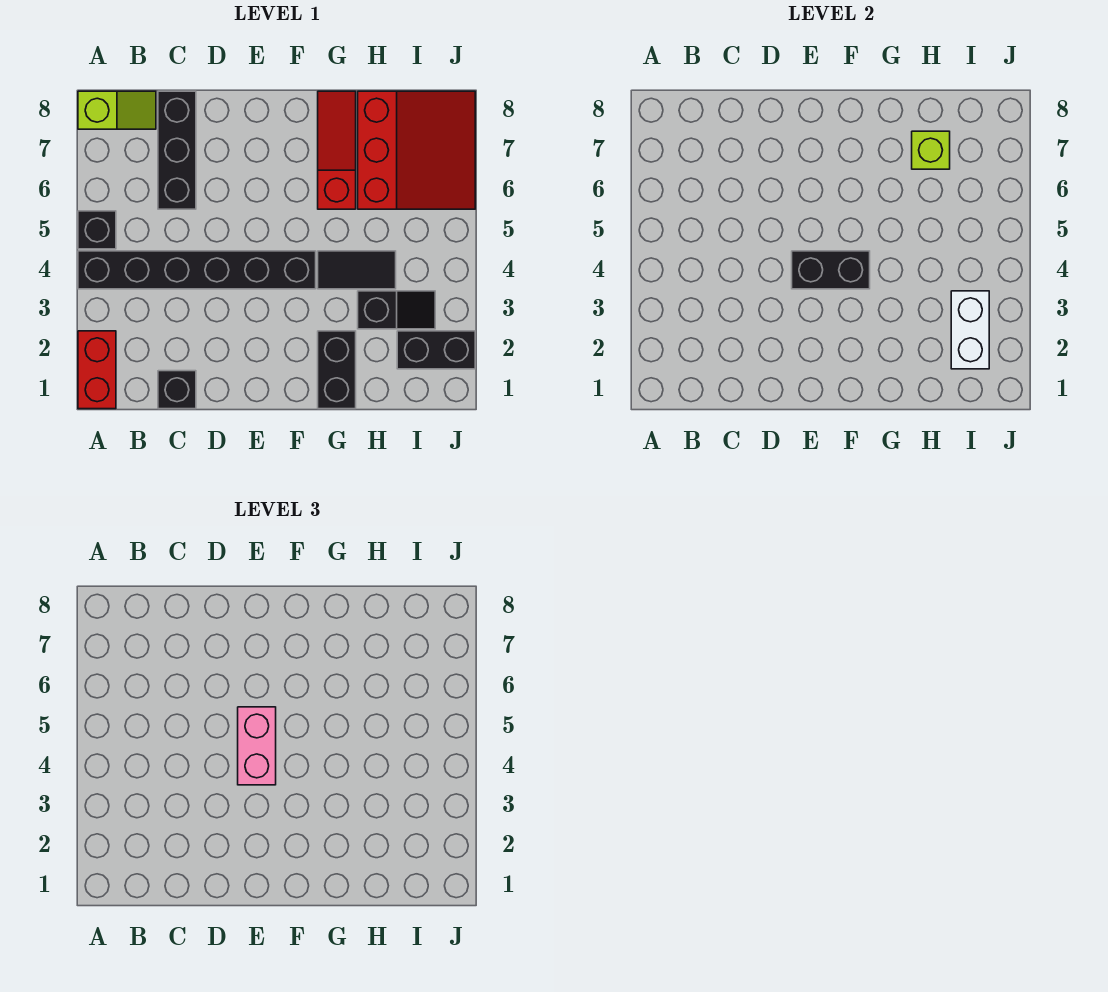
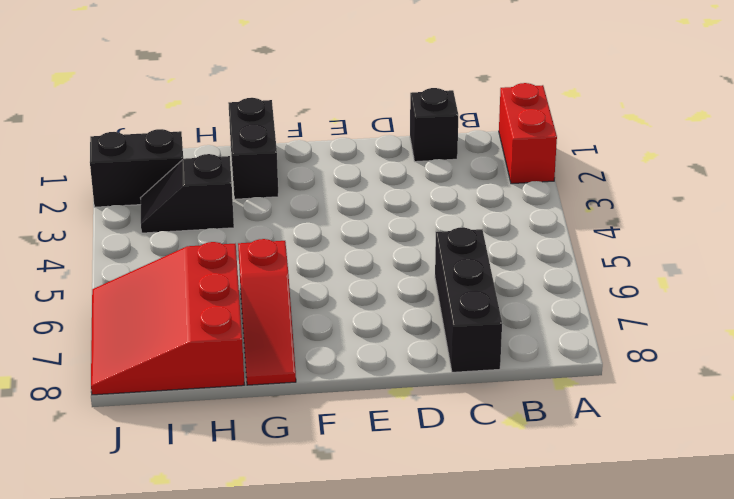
none -> black brick A4:F4 level 1
none -> black brick A5 level 1
none -> lime slope A8:B8 level 1 top A

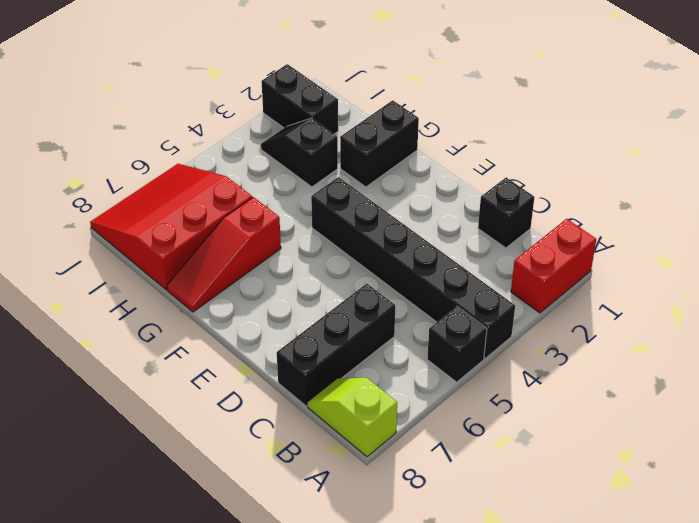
none -> black tile G4:H4 level 1
none -> black brick E4:F4 level 2
none -> lime brick H7 level 2

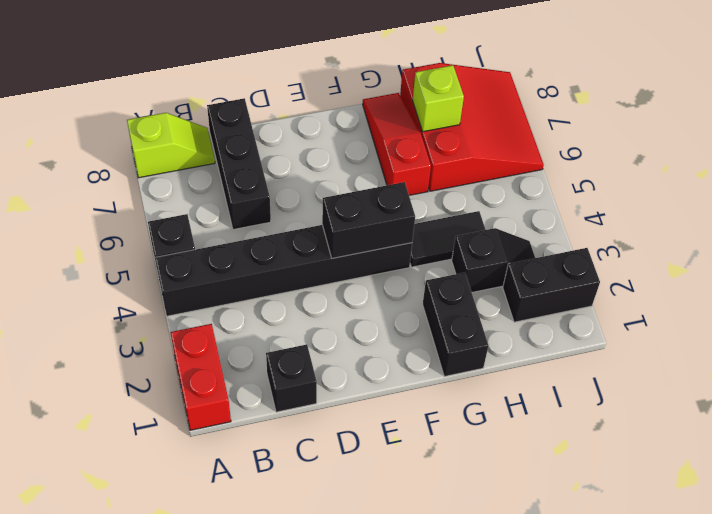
none -> white brick I2:I3 level 2
none -> pink brick E4:E5 level 3

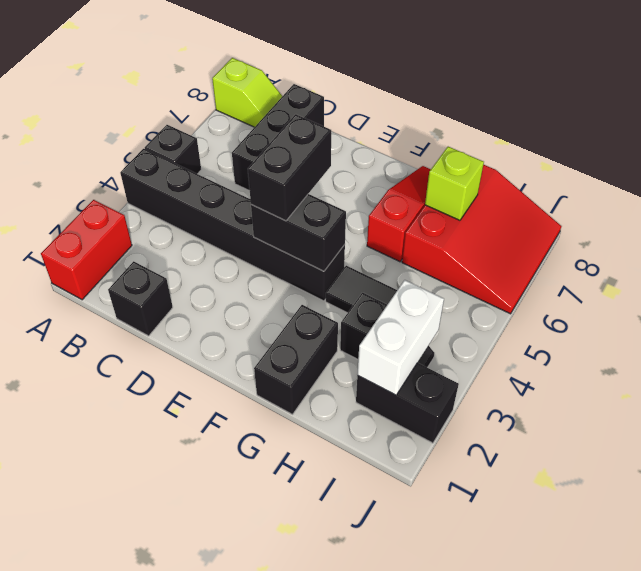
black brick E4:E5 level 3 -> pink brick E4:E5 level 3

